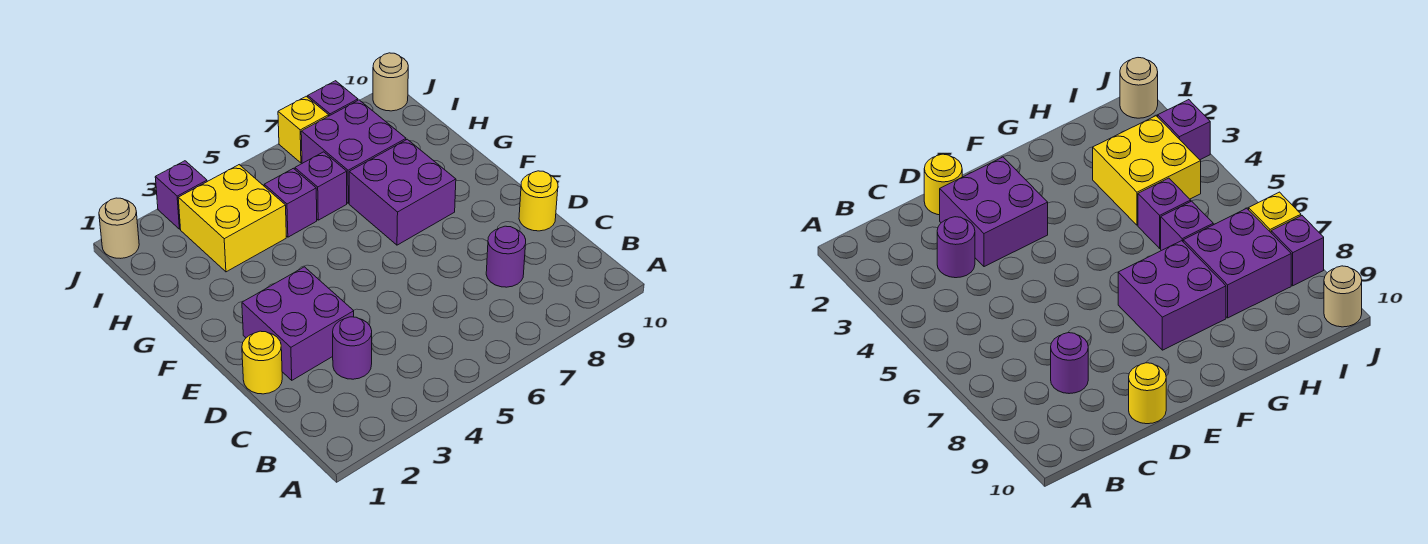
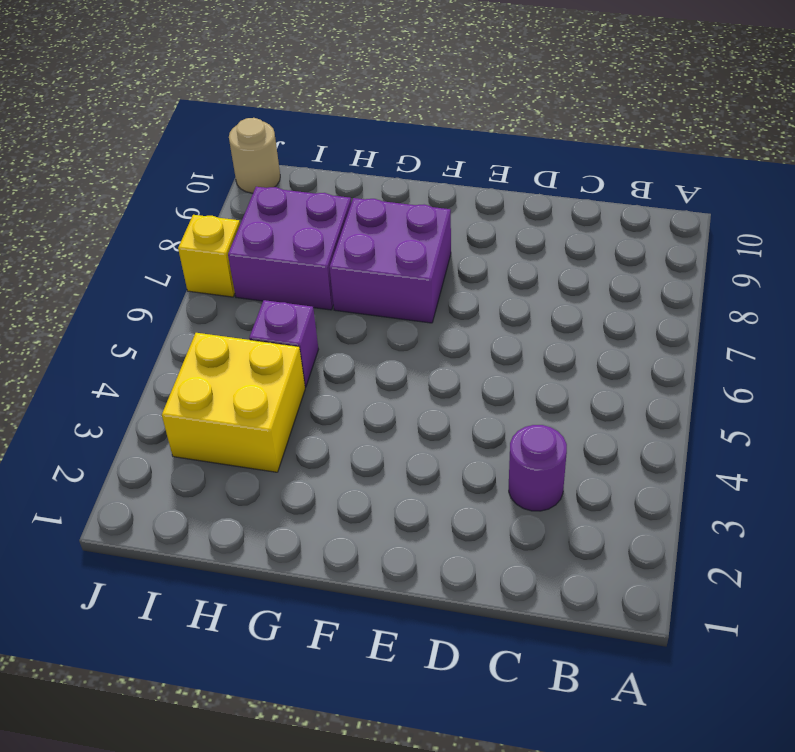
none -> purple round brick C8 level 1
none -> yellow round brick D1 level 1
none -> purple brick D2:E3 level 1

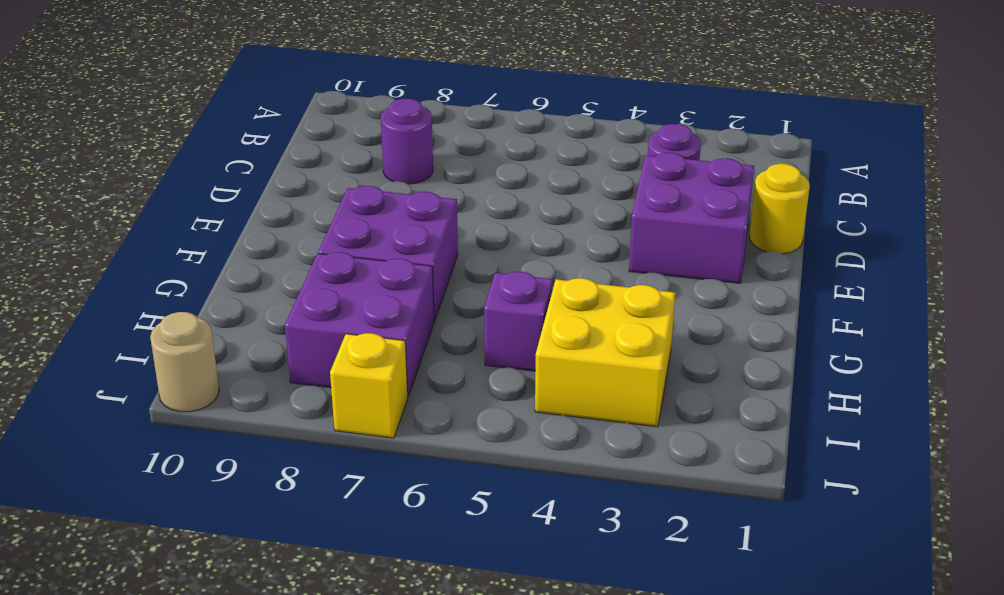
none -> yellow round brick D10 level 1
none -> purple brick H6 level 1
none -> tan round brick J1 level 1

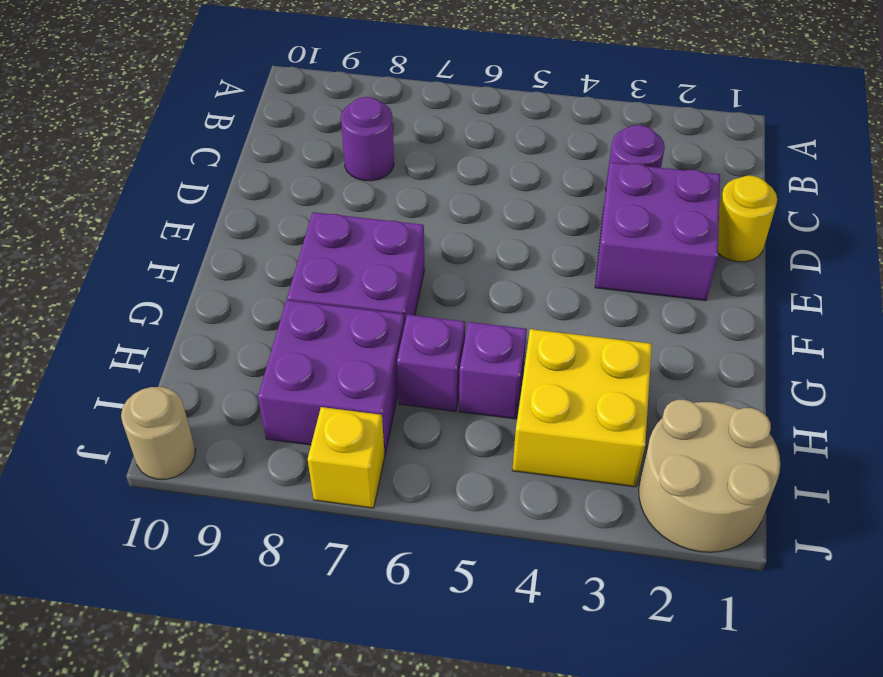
tan round brick I1:J2 level 1 -> tan round brick J1 level 1
none -> yellow round brick D10 level 1
none -> purple brick J3 level 1
none -> purple brick J8 level 1

